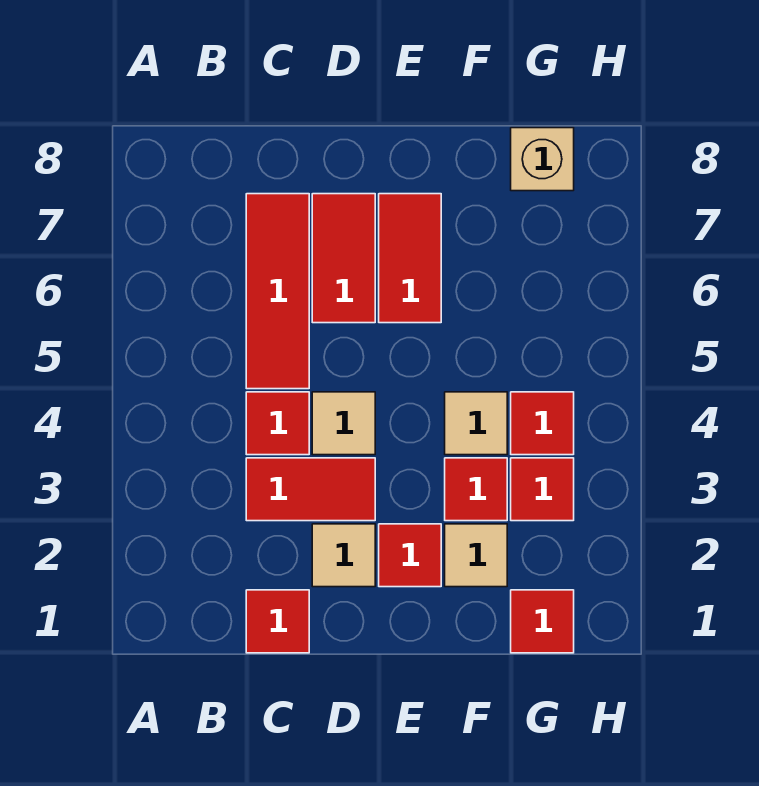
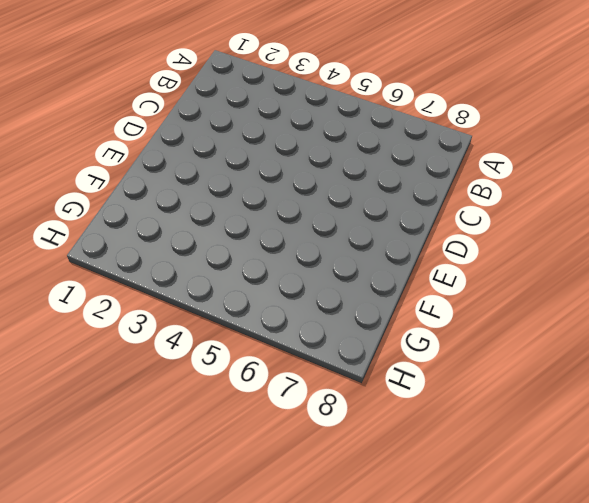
none -> red tile C1 level 1
none -> red tile C3:D3 level 1
none -> red tile C4 level 1

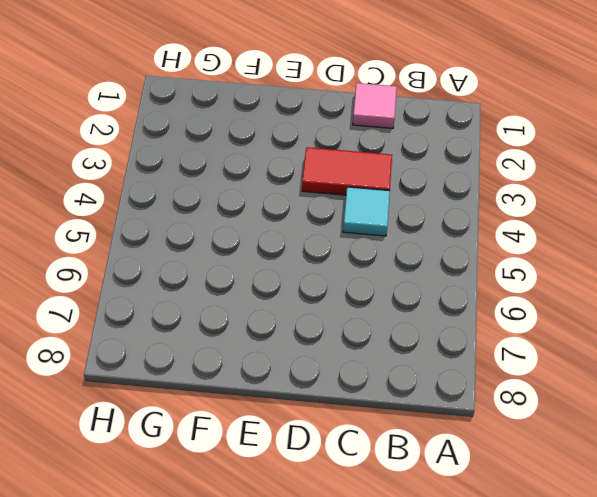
pink tile C1 level 1 -> red tile C1 level 1
cyan tile C4 level 1 -> red tile C4 level 1
none -> red tile C5:C7 level 1
none -> tan tile D2 level 1
none -> tan tile D4 level 1

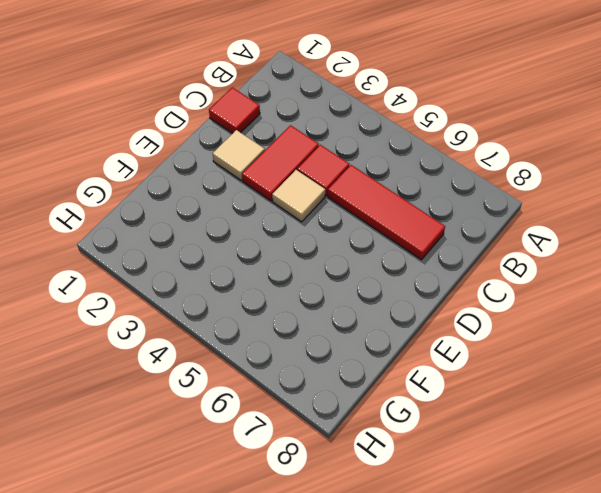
none -> red tile D6:D7 level 1
none -> red tile E2 level 1
none -> red tile E6:E7 level 1

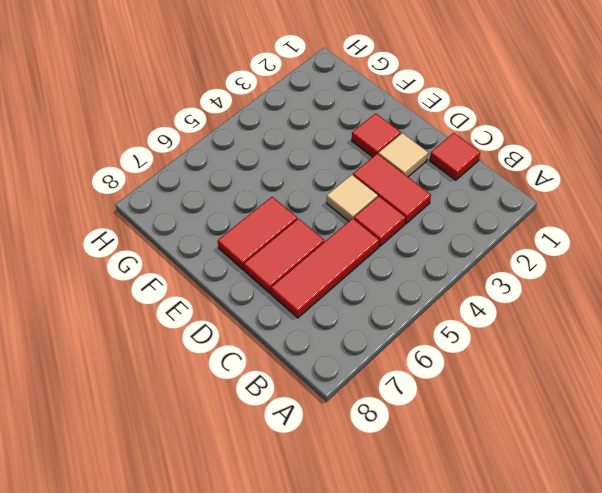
none -> tan tile F2 level 1
none -> red tile F3 level 1
none -> tan tile F4 level 1

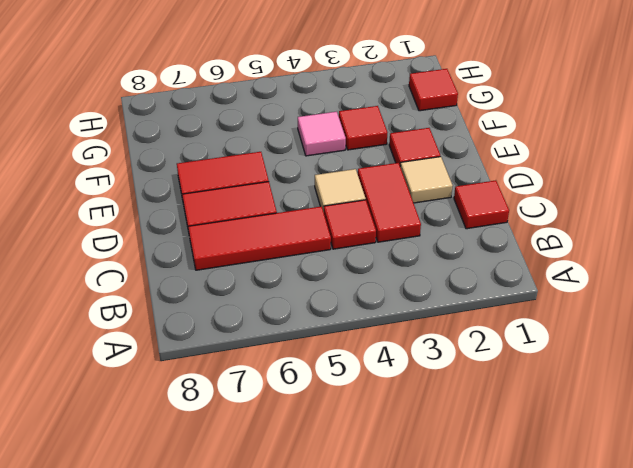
pink tile F4 level 1 -> tan tile F4 level 1
none -> tan tile F2 level 1
none -> red tile G3 level 1
none -> red tile G4 level 1

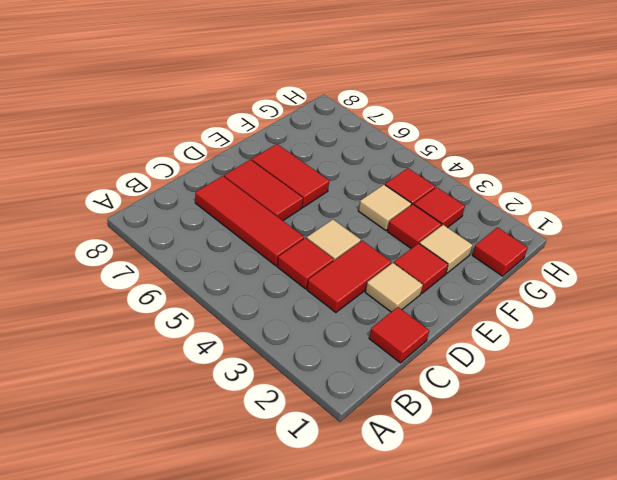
none -> tan brick G8 level 1

